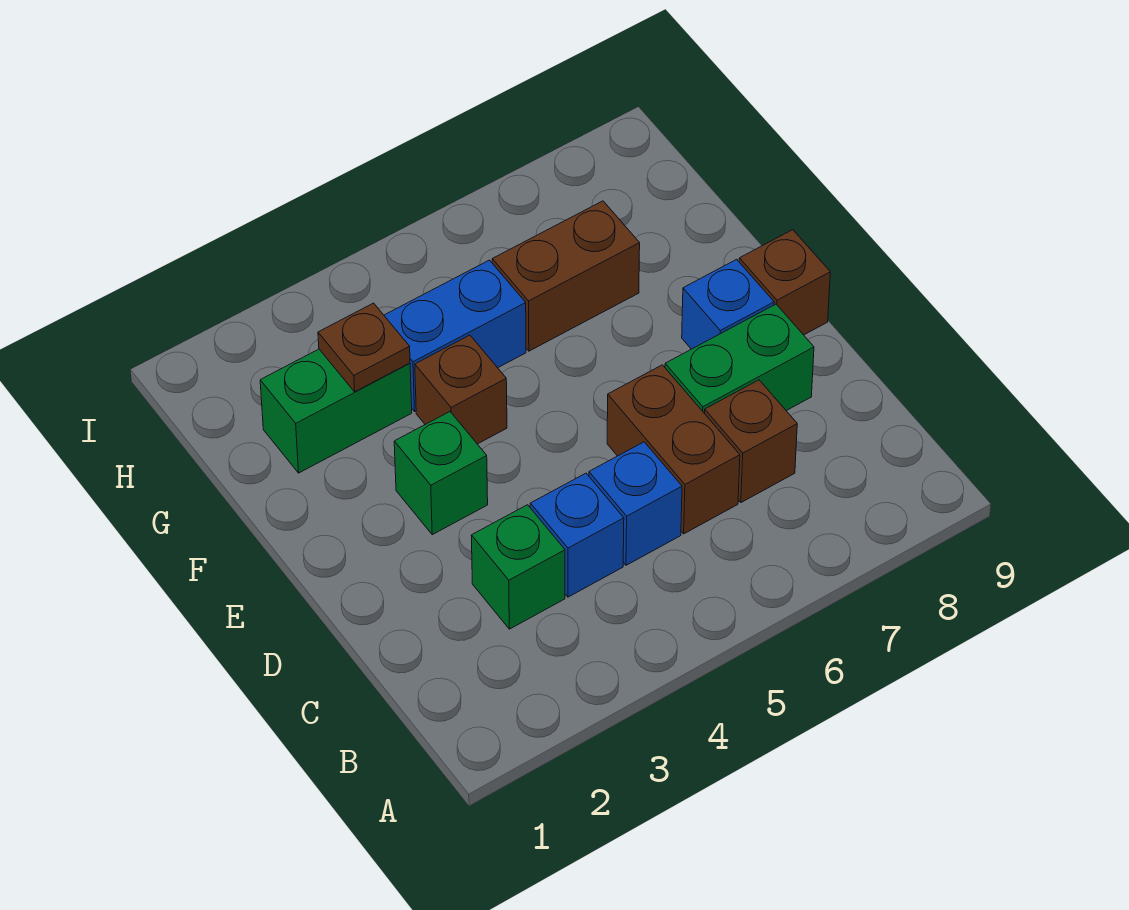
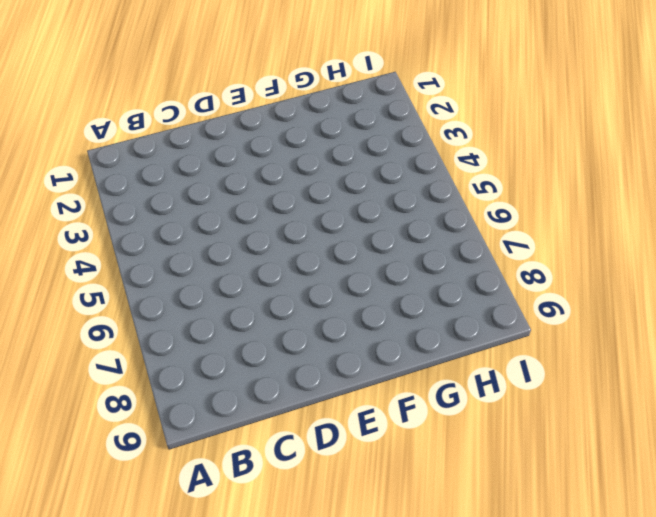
none -> green brick C3 level 1
none -> blue brick C4 level 1
none -> blue brick C5 level 1

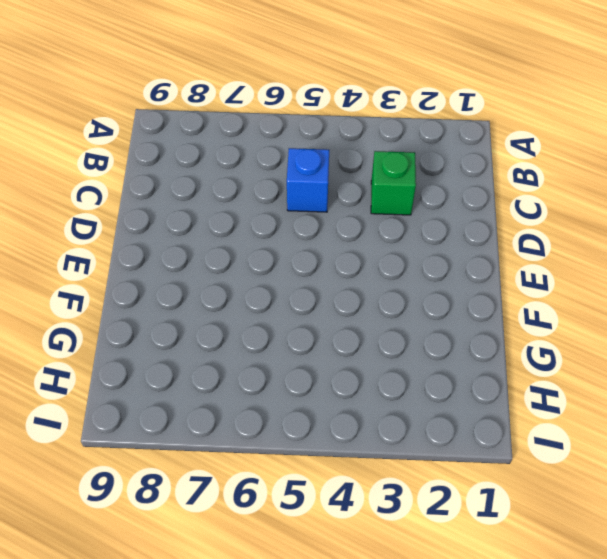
none -> blue brick C4 level 1
none -> brown brick C6:D6 level 1
none -> brown brick C7 level 1

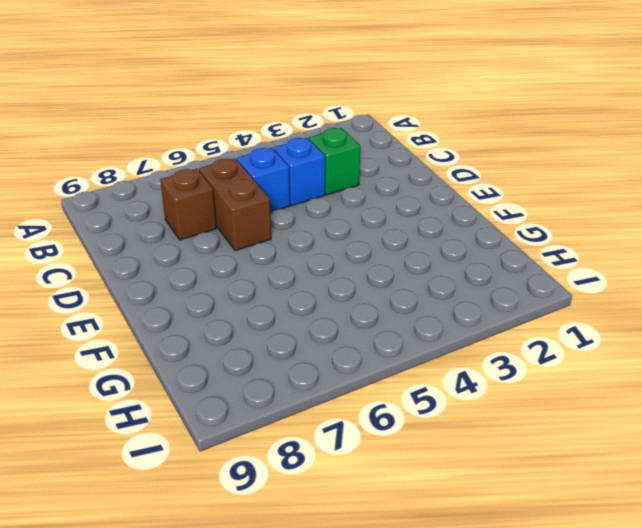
none -> green brick D7:D8 level 1
none -> green brick E3 level 1
none -> blue brick E8 level 1

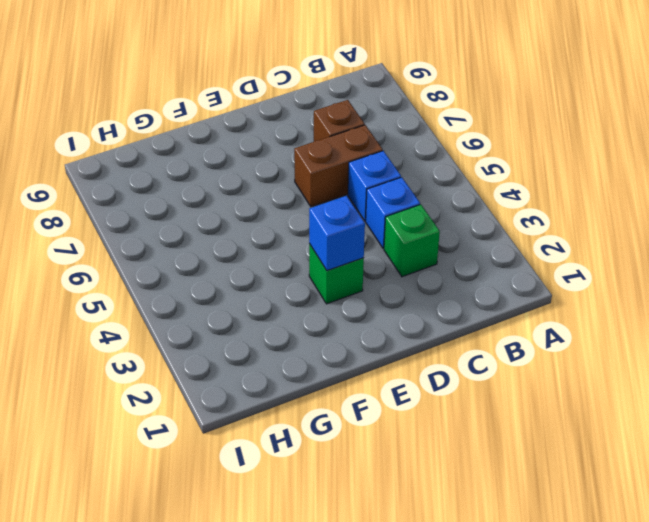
blue brick E3 level 2 -> blue brick E8 level 1
none -> green brick D7:D8 level 1
none -> brown brick E9 level 1
none -> brown brick F4 level 1

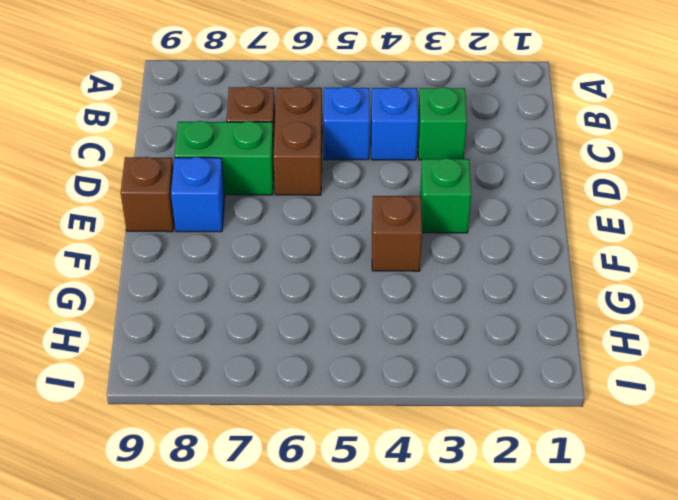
none -> green brick G2:G3 level 1
none -> blue brick G4:G5 level 1
none -> brown brick G6:G7 level 1

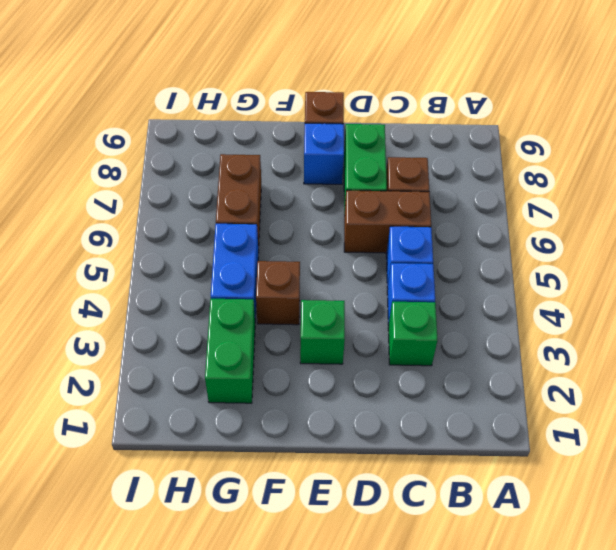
none -> brown plate G3 level 2

